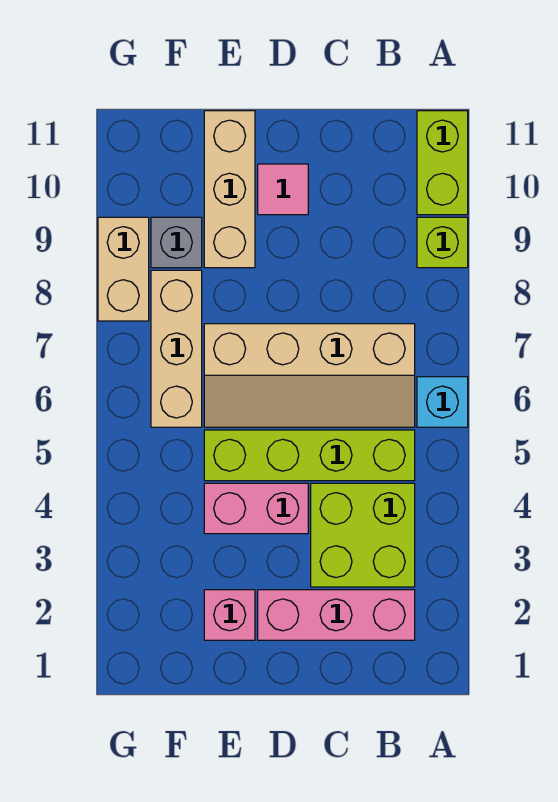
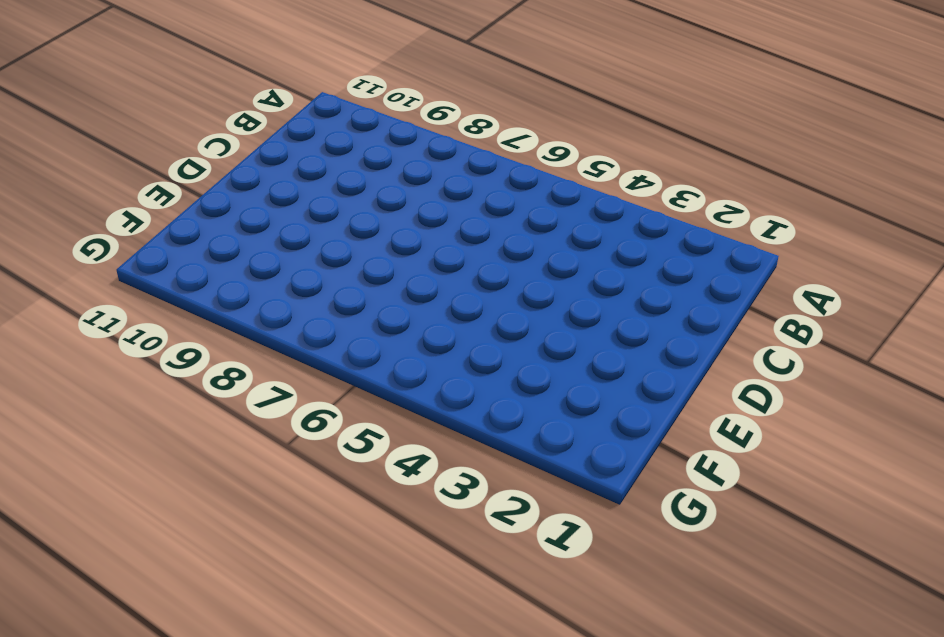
none -> cyan brick A6 level 1
none -> lime brick A9 level 1
none -> lime brick A10:A11 level 1

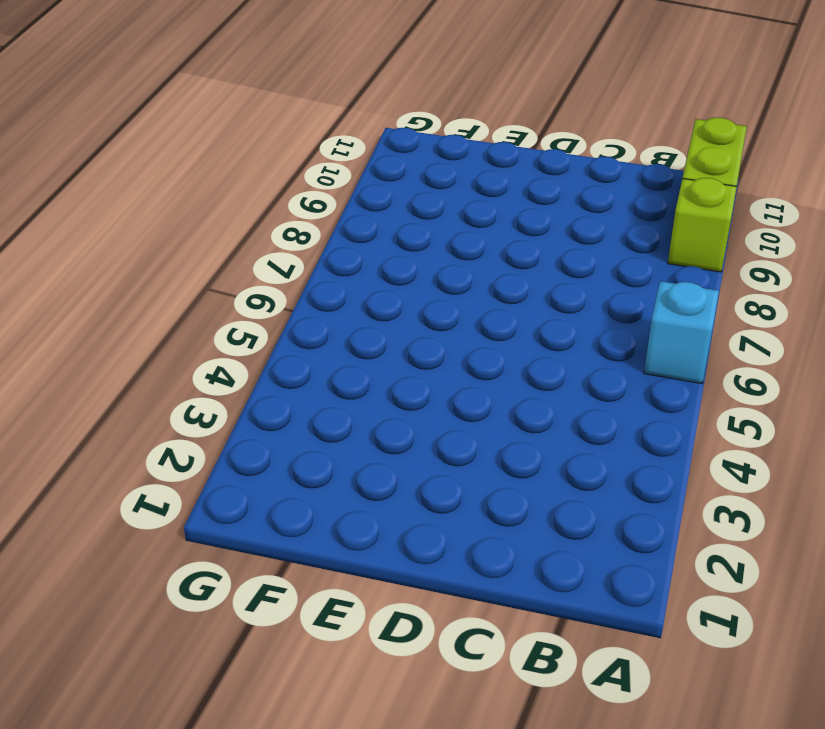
none -> pink brick B2:D2 level 1
none -> lime brick B3:C4 level 1
none -> lime brick B5:E5 level 1

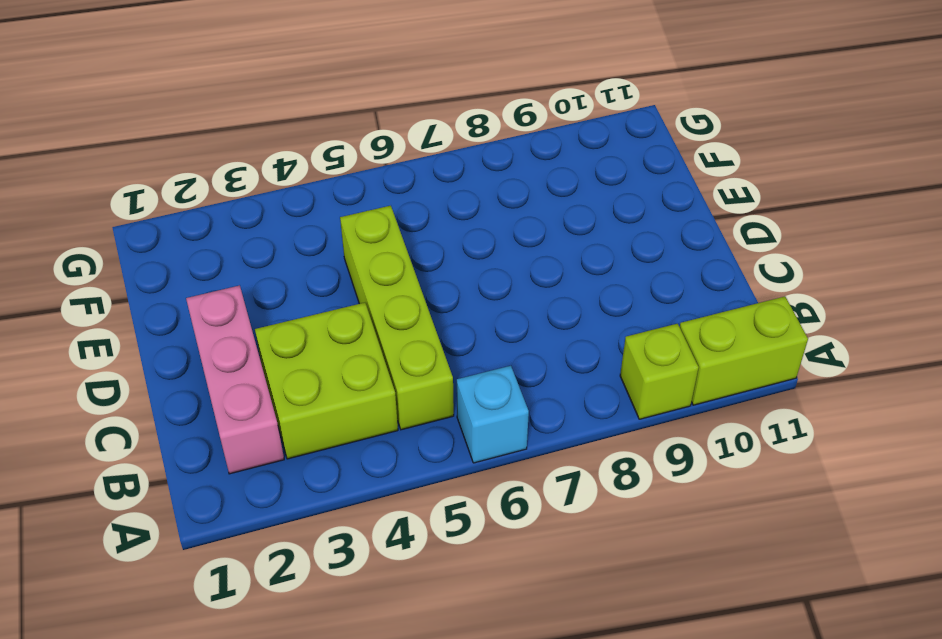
none -> tan slope B6:E7 level 1 top 7
none -> pink brick D4:E4 level 1
none -> pink tile D10 level 1

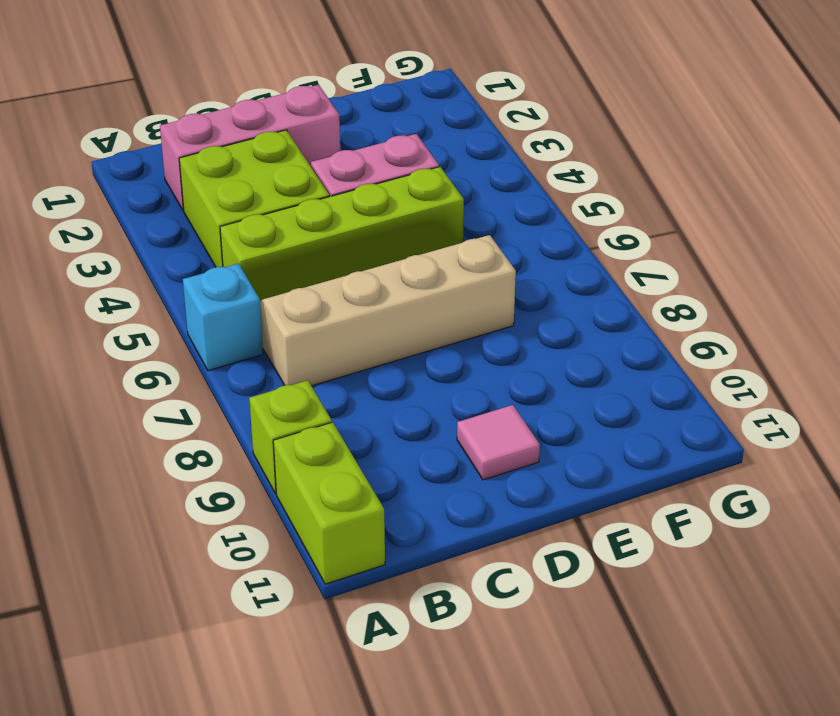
none -> pink brick E2 level 1
none -> tan brick E9:E11 level 1
none -> tan brick F6:F8 level 1

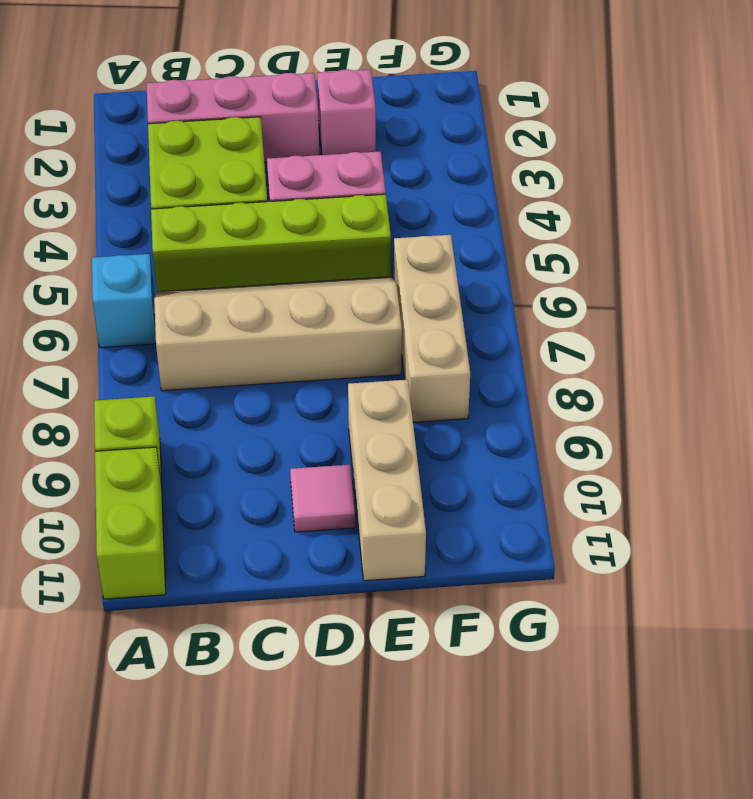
none -> grey brick F9 level 1
none -> tan brick G8:G9 level 1

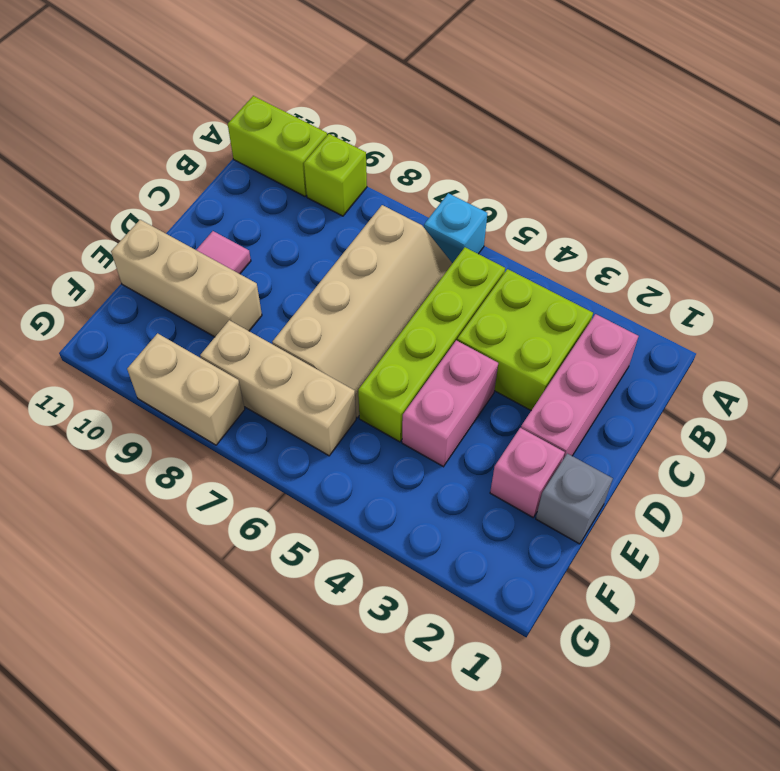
grey brick E1 level 1 -> grey brick F9 level 1

